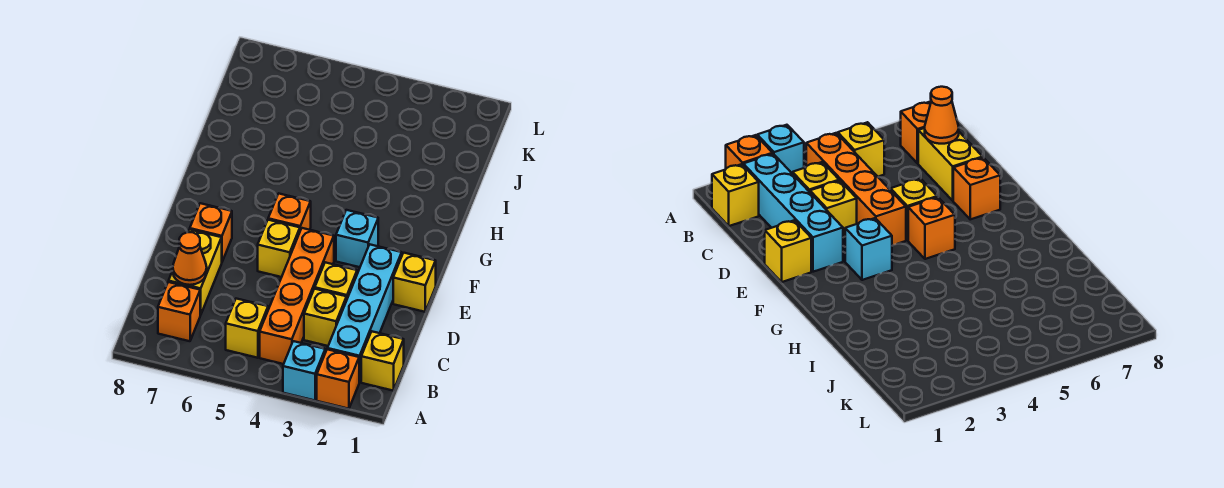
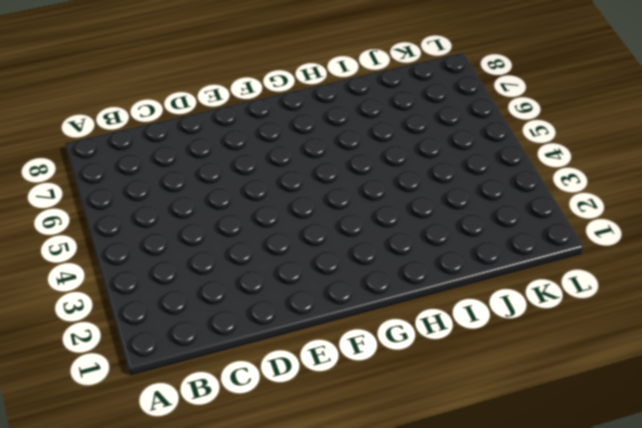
none -> orange brick A2 level 1
none -> cyan brick A3 level 1
none -> yellow brick B1 level 1

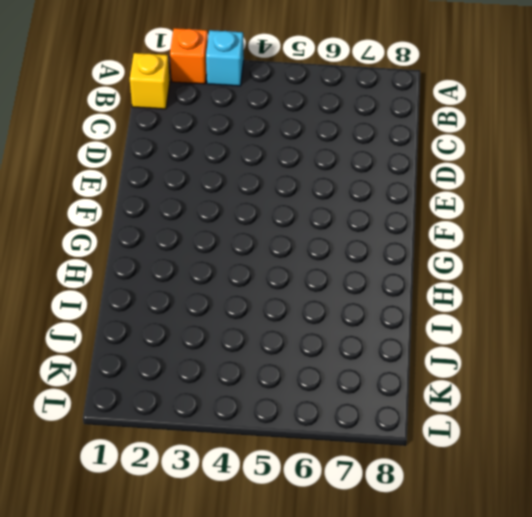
none -> cyan brick B2:E2 level 1
none -> orange brick B4:E4 level 1
none -> yellow brick B5 level 1

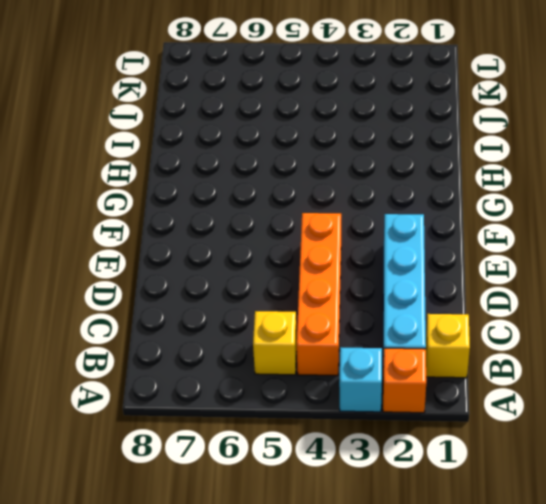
none -> orange brick B7 level 1
none -> yellow brick C3 level 1
none -> yellow brick C7:D7 level 1

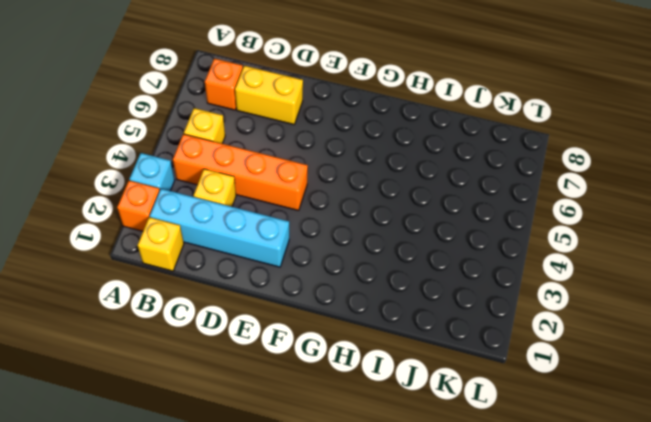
none -> yellow brick D3 level 1
none -> yellow brick E1 level 1
none -> yellow brick E5 level 1

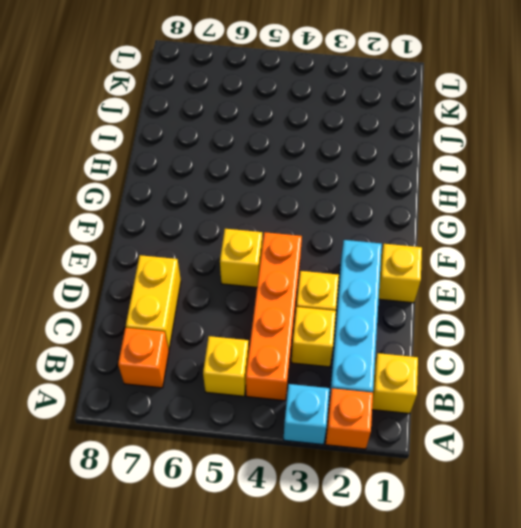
none -> orange brick E7 level 1
none -> cyan brick F3 level 1
none -> orange brick F5 level 1

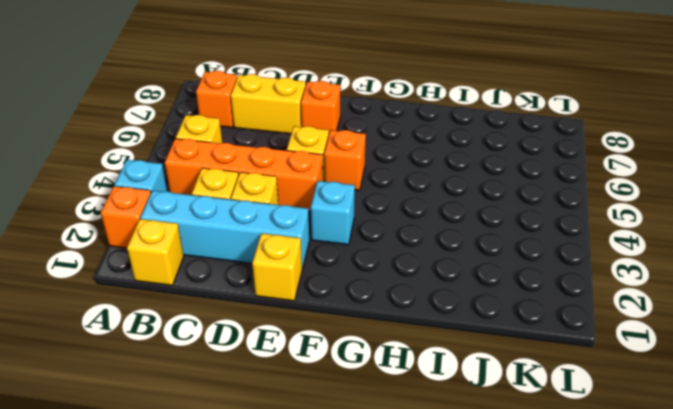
none -> orange cone C7 level 2

